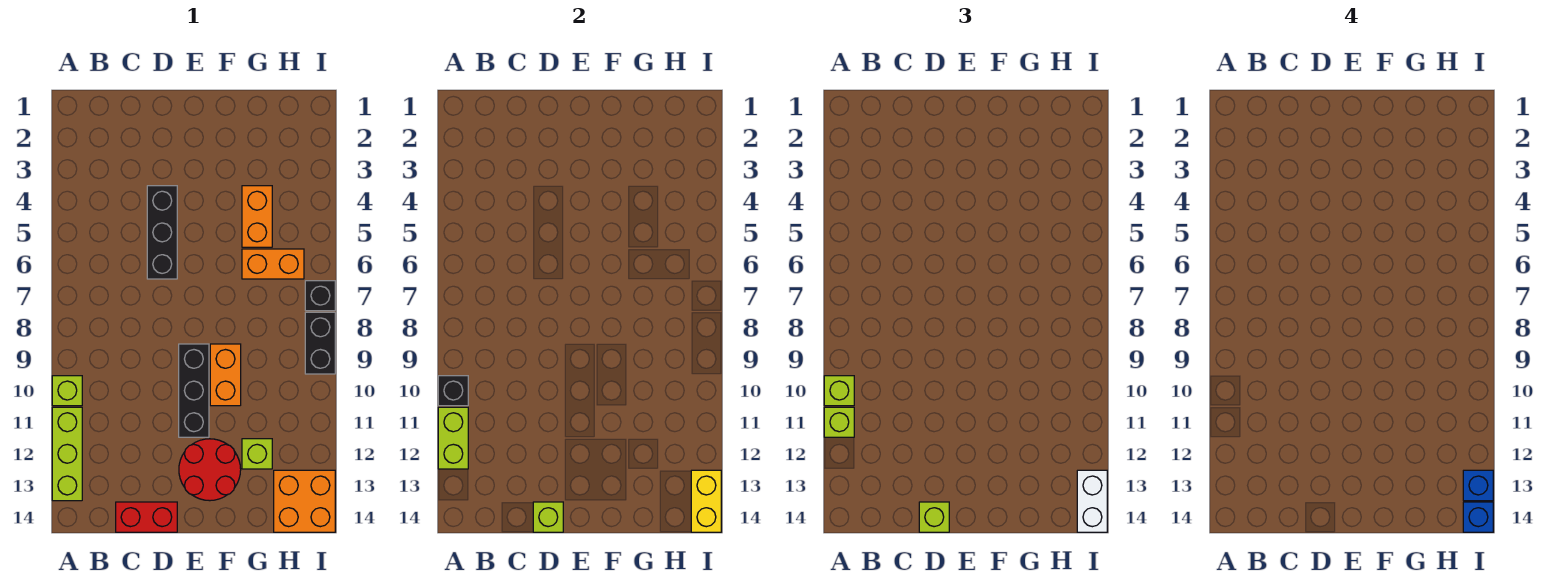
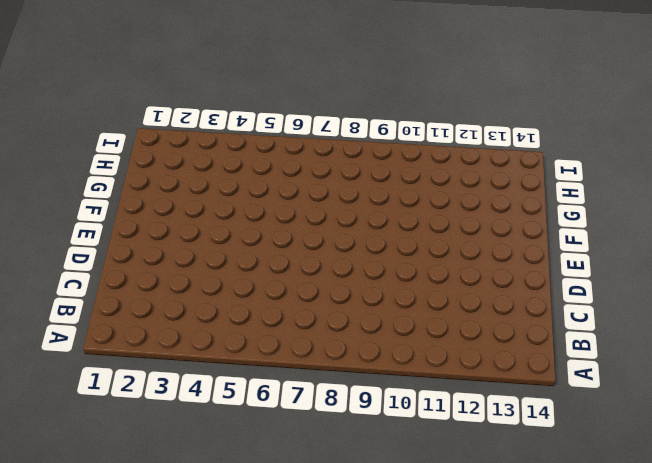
none -> lime brick A10 level 1
none -> lime brick A11:A13 level 1
none -> red brick C14:D14 level 1

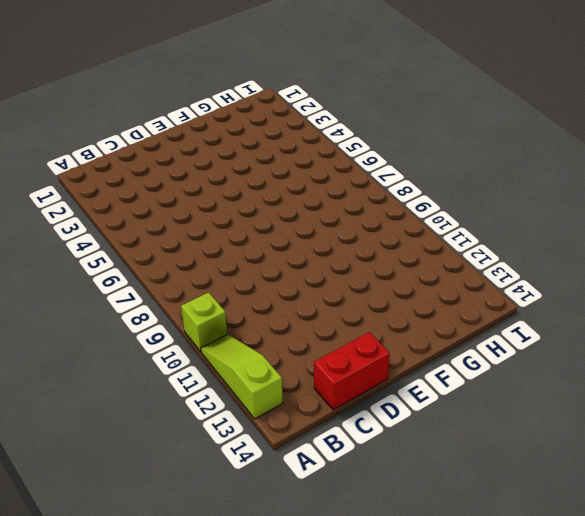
lime slope A11:A13 level 1 top 13 -> lime brick A11:A13 level 1
none -> black brick D4:D6 level 1
none -> black brick E9:E11 level 1
none -> red round brick E12:F13 level 1

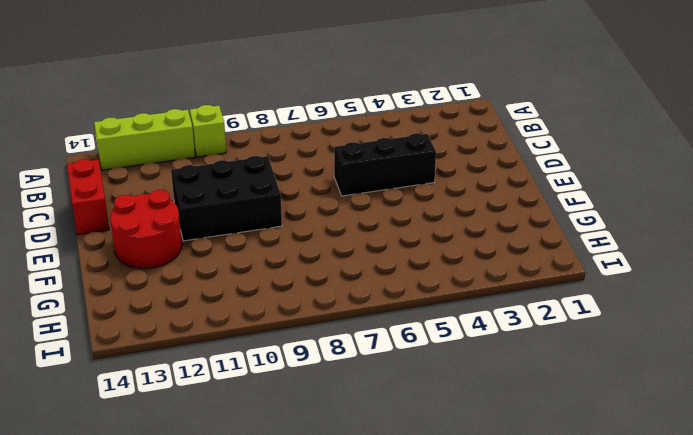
black brick D9:E11 level 1 -> black brick E9:E11 level 1
none -> orange brick F9:F10 level 1
none -> orange brick G4:G5 level 1
none -> orange brick G6:H6 level 1

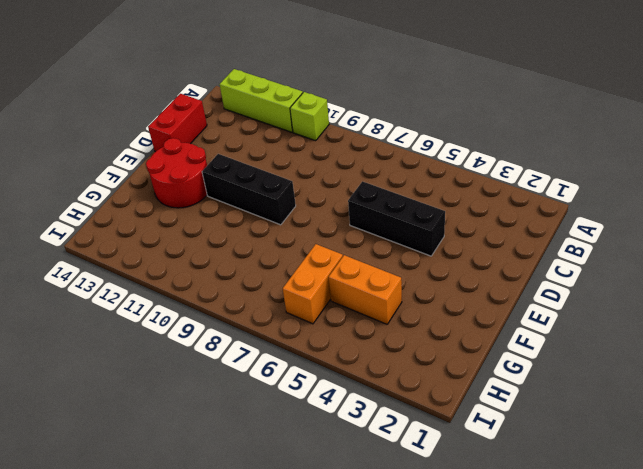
none -> orange brick F9:F10 level 1
none -> lime brick G12 level 1
none -> orange brick H13:I14 level 1

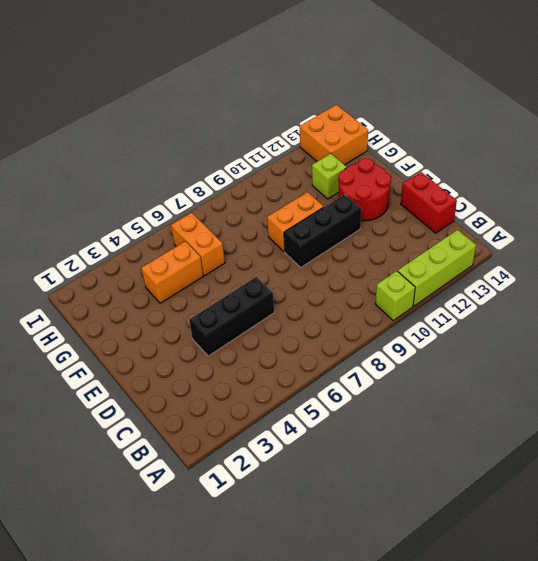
none -> black brick I7 level 1
none -> black brick I8:I9 level 1
none -> black brick A10 level 2

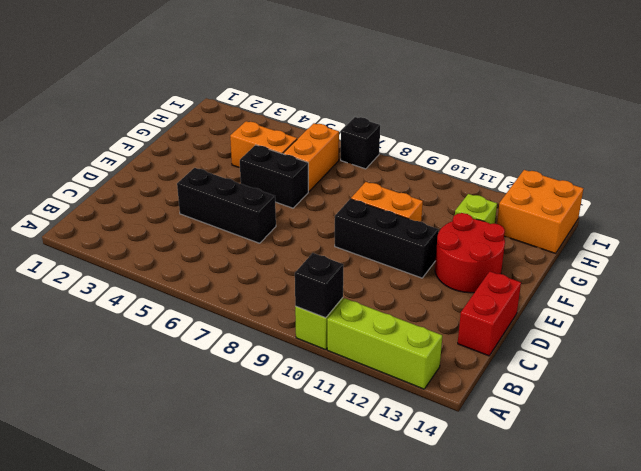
black brick F5:F6 level 1 -> black brick I8:I9 level 1
none -> lime brick A11:A12 level 2
none -> lime brick D14 level 2
none -> yellow brick I13:I14 level 2

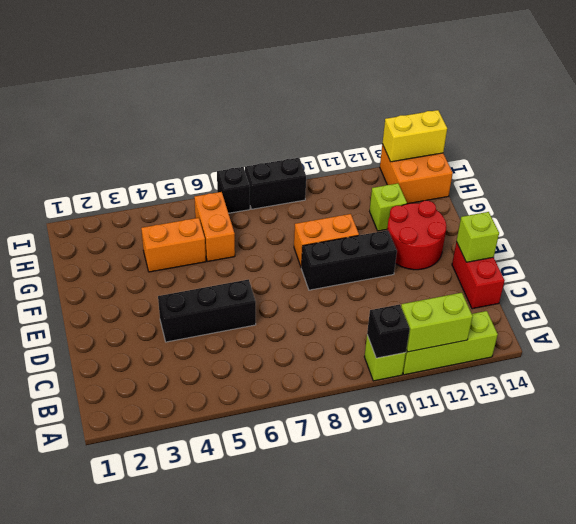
none -> lime brick A10 level 3
none -> lime brick A11 level 3
none -> lime brick D14 level 3

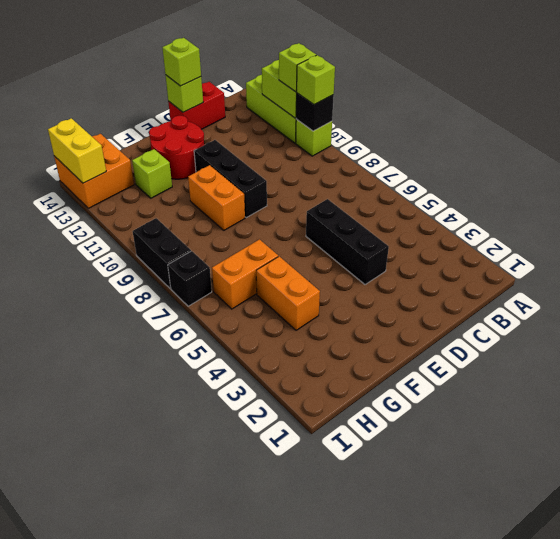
none -> white brick I13:I14 level 3
none -> blue brick I13 level 4
none -> blue brick I14 level 4

